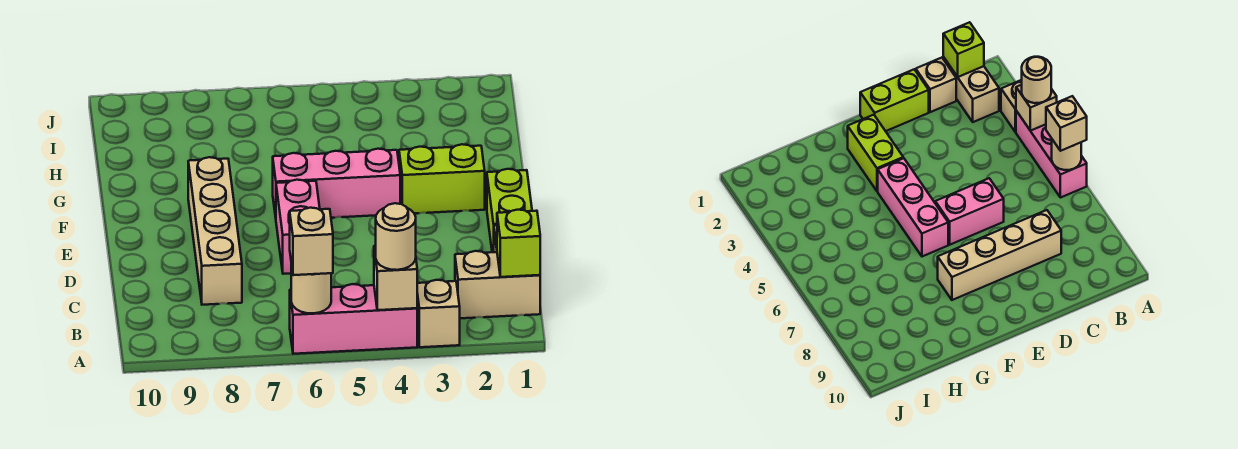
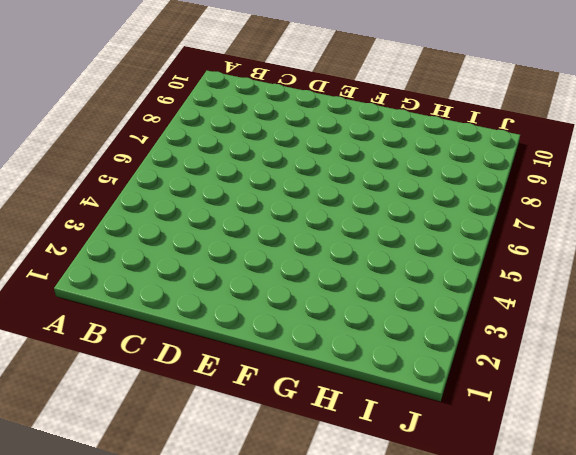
none -> tan brick A3 level 1
none -> pink brick A4:A6 level 1
none -> tan brick B1:B2 level 1

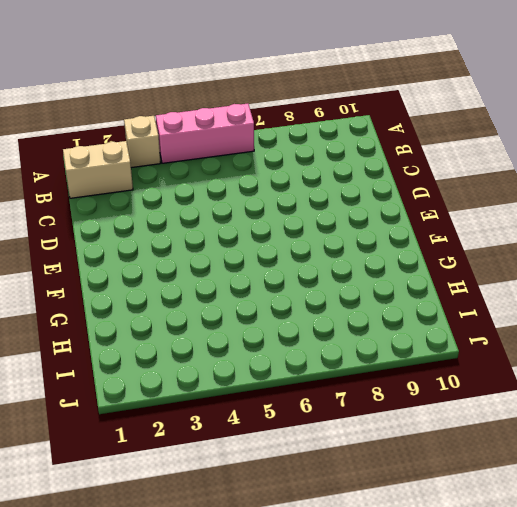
none -> tan brick C1 level 1
none -> tan brick C8:F8 level 1
none -> lime brick D1:E1 level 1

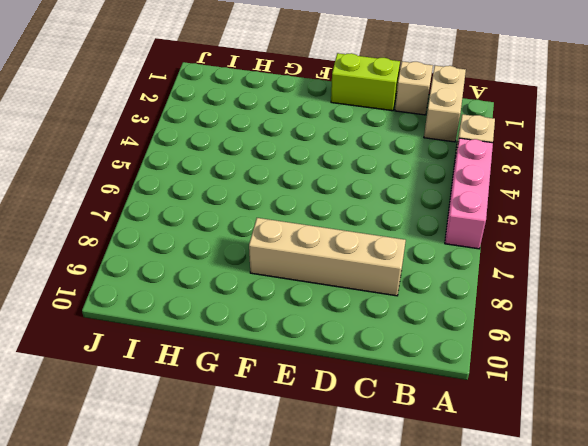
none -> pink brick D6:E6 level 1
none -> lime brick F2:F3 level 1
none -> pink brick F4:F6 level 1

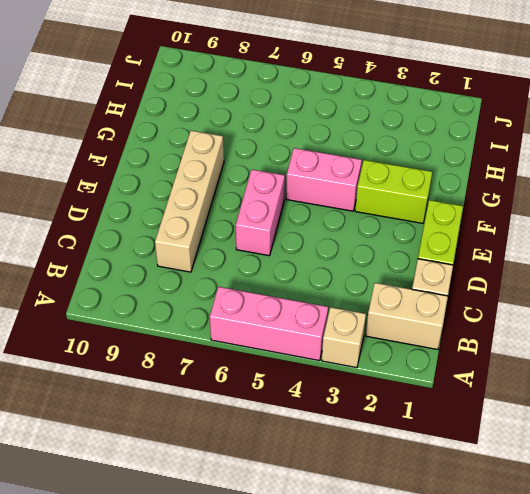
pink brick F4:F5 level 1 -> pink brick F4:F6 level 1
none -> tan brick A4 level 2
none -> tan round brick A6 level 2
none -> lime brick B1 level 2

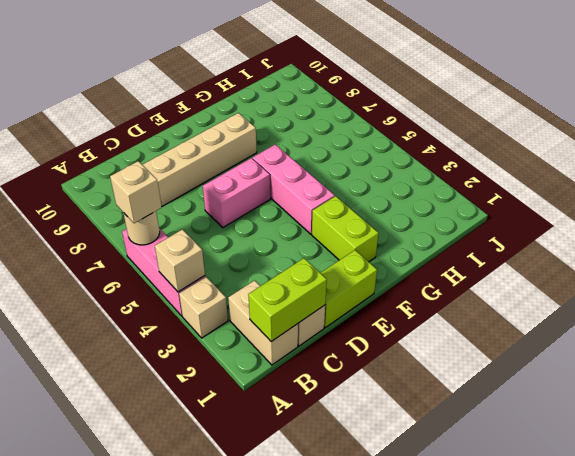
lime brick B1:C1 level 2 -> lime brick B1 level 2
none -> tan round brick A4 level 3

